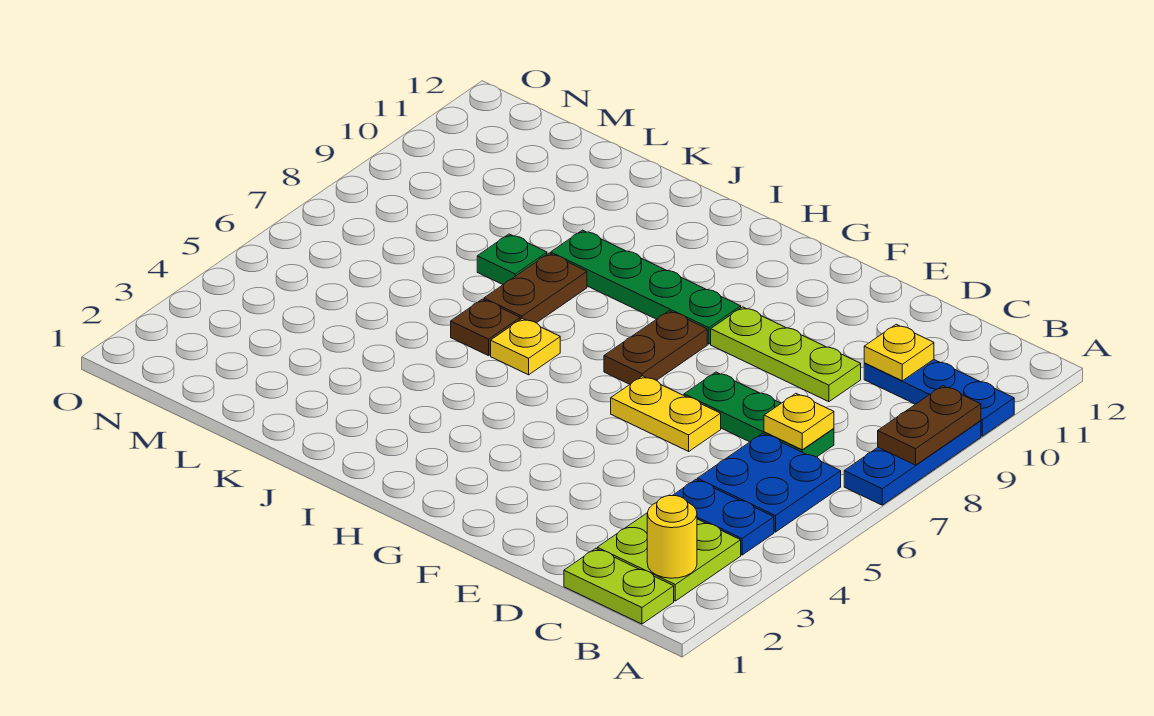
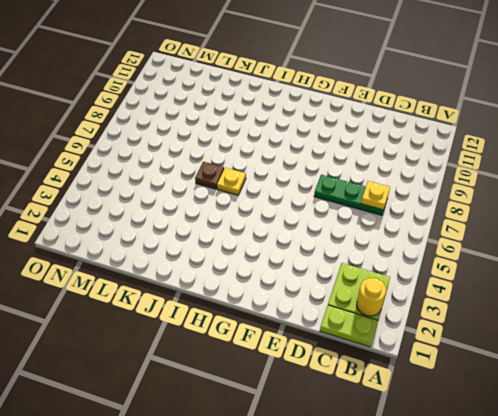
none -> blue plate A7:A9 level 1
none -> blue plate A10:C10 level 1
none -> blue plate B4:C4 level 1

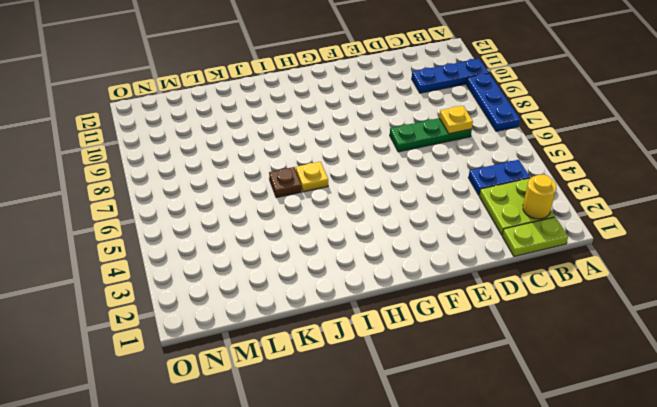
none -> blue plate B5:C6 level 1
none -> lime plate D9:F9 level 1
none -> yellow plate E6:F6 level 1

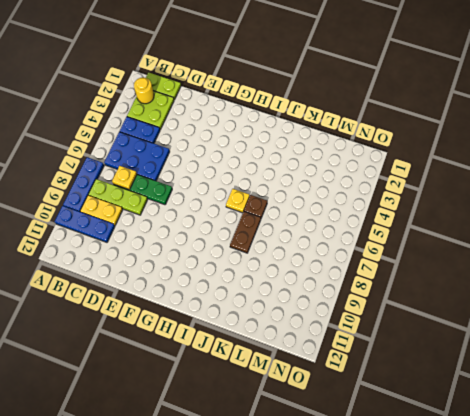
blue plate B5:D6 level 1 -> blue plate B5:C6 level 1
lime plate B8:D8 level 1 -> lime plate D9:F9 level 1
yellow plate B9:C9 level 1 -> yellow plate E6:F6 level 1
none -> brown plate G7:G8 level 1
none -> green plate G9:J9 level 1
none -> green plate K8 level 1

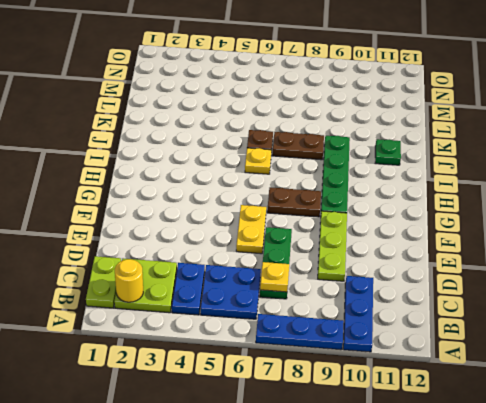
green plate J11 level 1 -> green plate K8 level 1
none -> brown plate A8:A9 level 2
none -> yellow plate C10 level 2

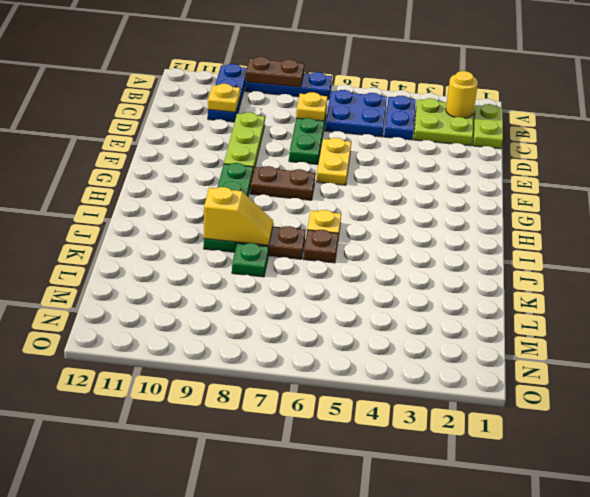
yellow slope J8:J9 level 2 top 9 -> none

